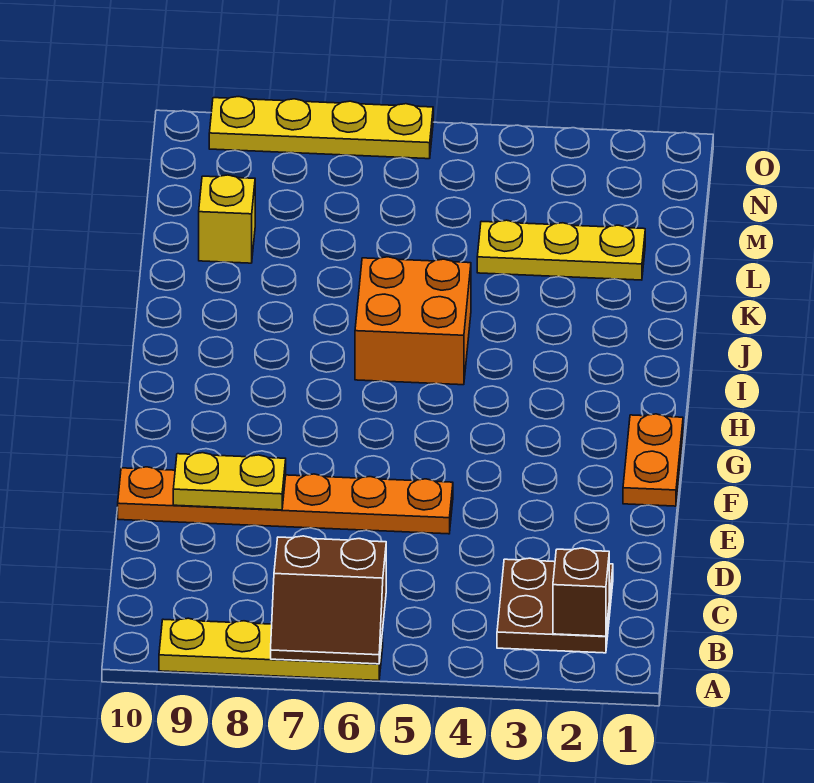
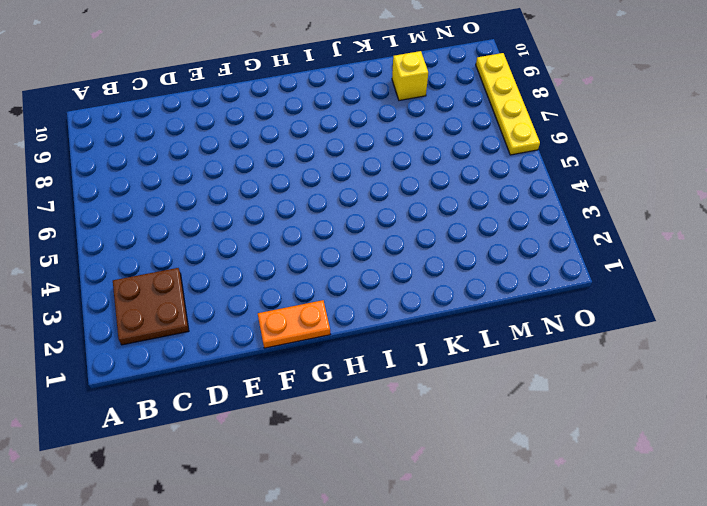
none -> yellow plate A6:A9 level 1
none -> orange plate E5:E10 level 1

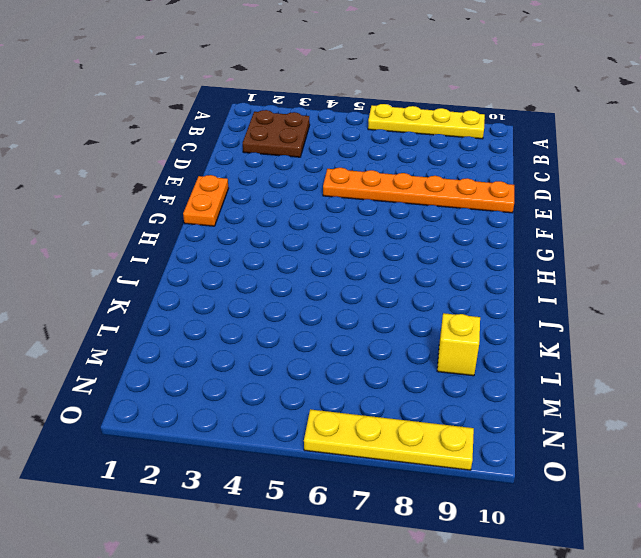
none -> orange brick I5:J6 level 1
none -> yellow plate L2:L4 level 1

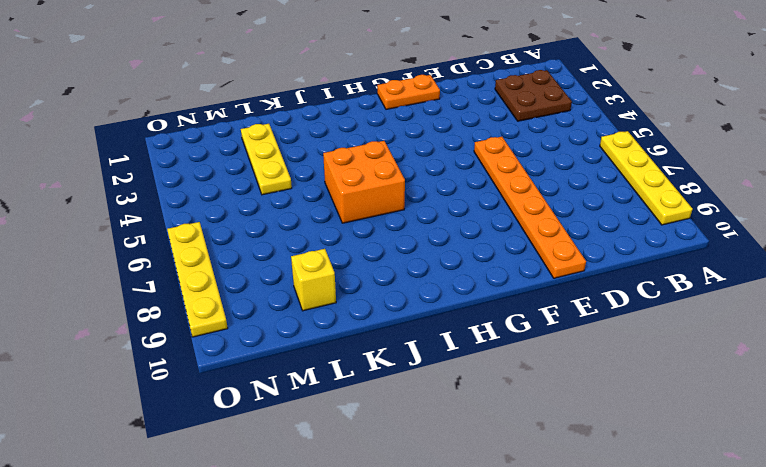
none -> brown slope A6:B7 level 2 top B
none -> brown brick B2 level 2

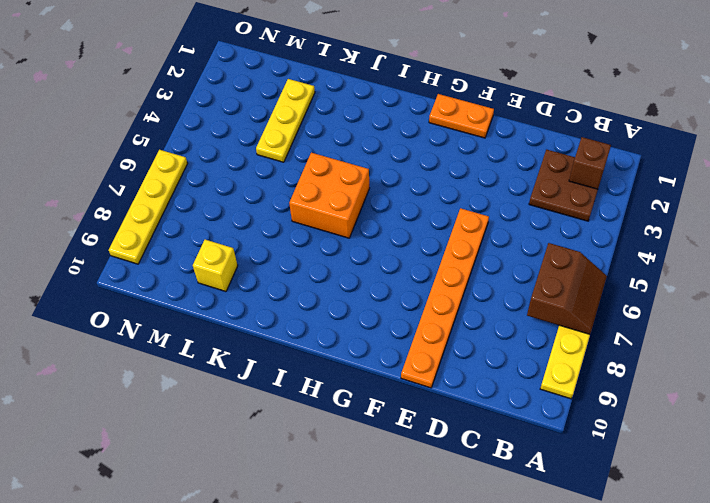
none -> yellow plate E8:E9 level 2

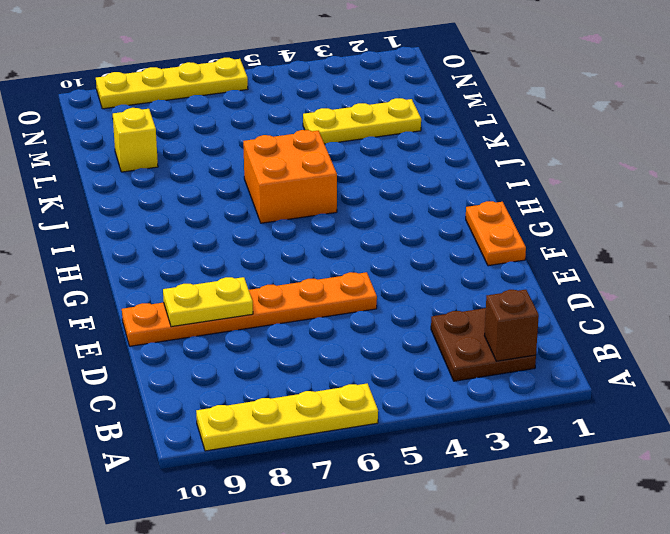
none -> brown slope A6:B7 level 2 top B

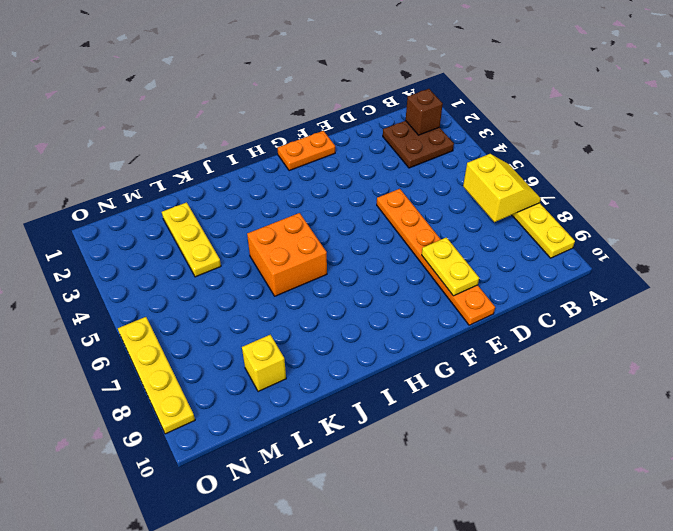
yellow slope A6:B7 level 2 top B -> brown slope A6:B7 level 2 top B

